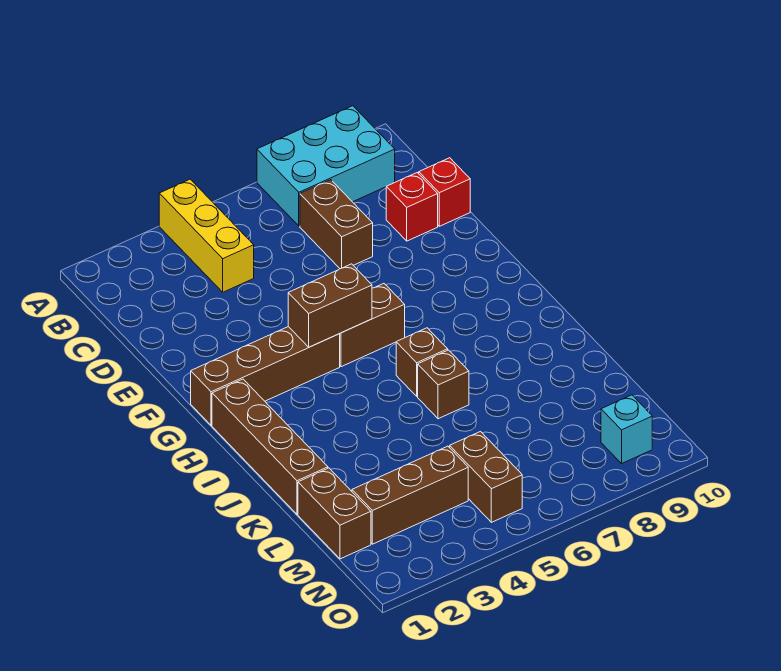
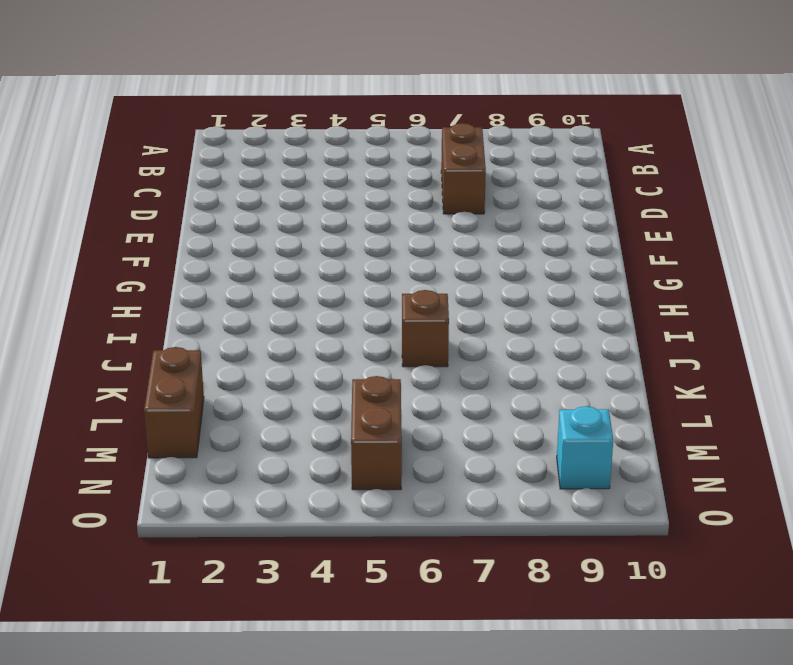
none -> yellow brick A4:C4 level 1
none -> cyan brick A7:B9 level 1
none -> red brick D9 level 1

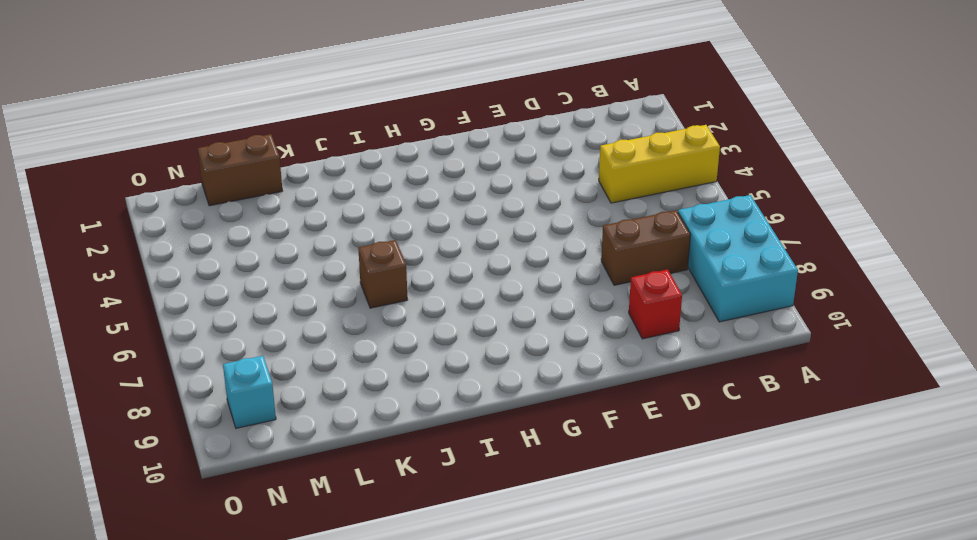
none -> red brick D10 level 1
none -> brown brick G1:G4 level 1
none -> brown brick G5:G6 level 1

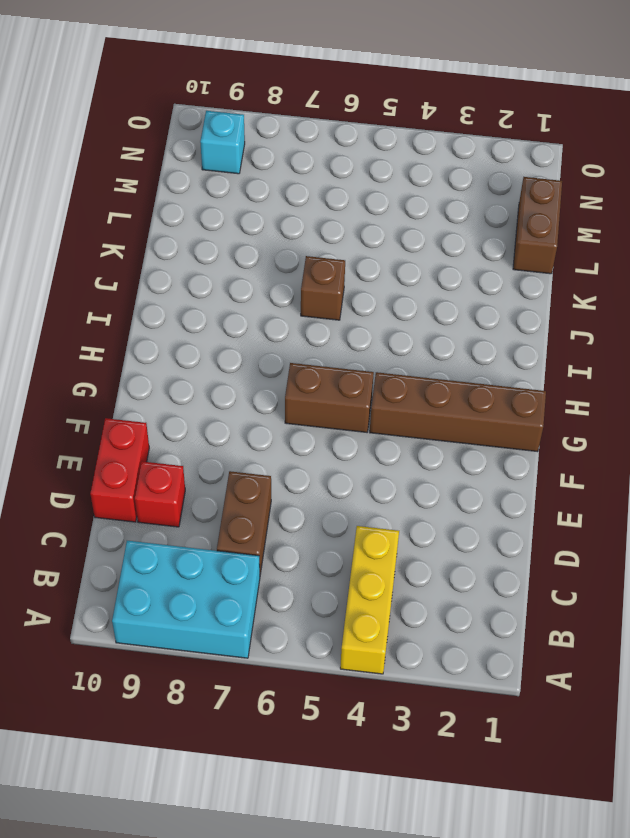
red brick D10:E10 level 1 -> red brick D10 level 1
none -> brown brick H1:K1 level 1
none -> brown brick I6 level 1
none -> brown brick M2:M4 level 1

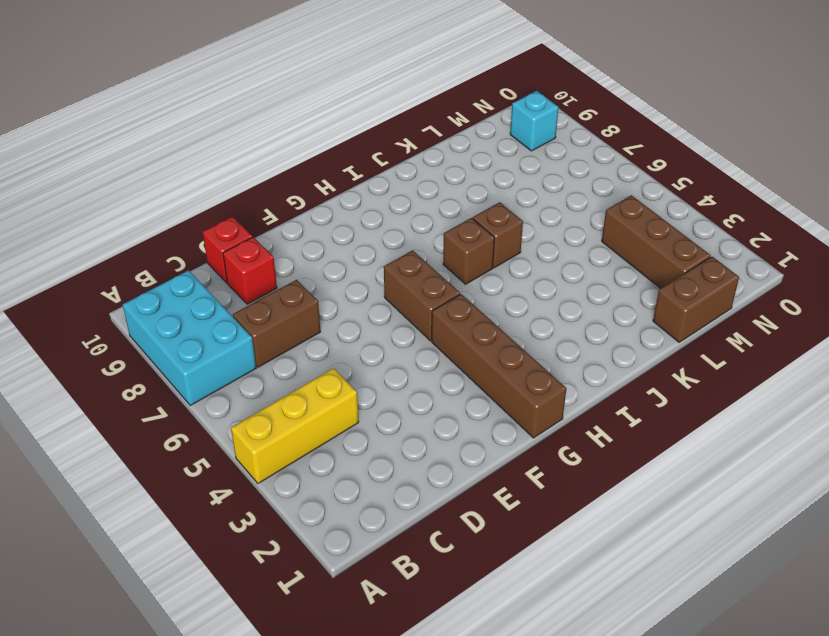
none -> brown brick H1:K1 level 1
none -> brown brick M5:N5 level 1
none -> brown brick G4:G5 level 2

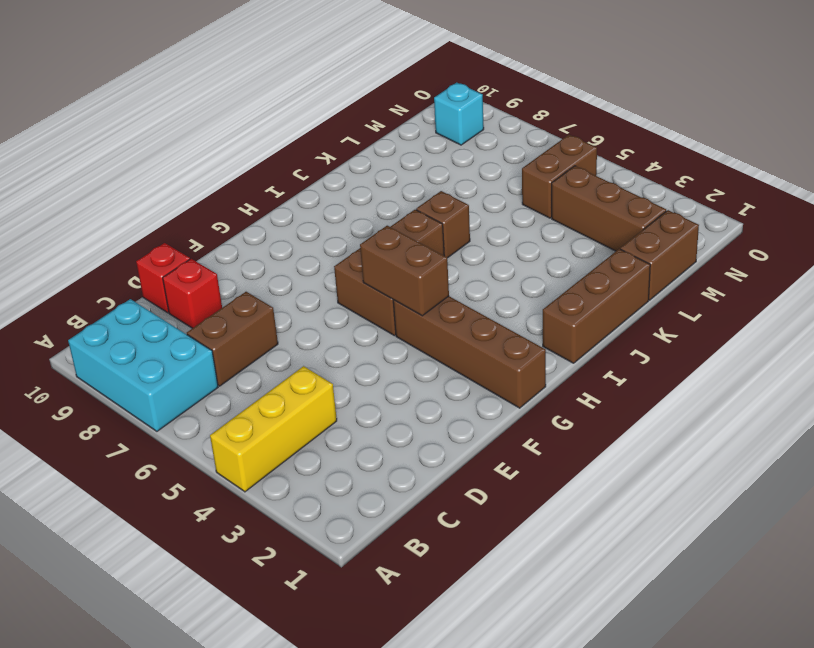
brown brick I1:K1 level 1 -> brown brick H1:K1 level 1

